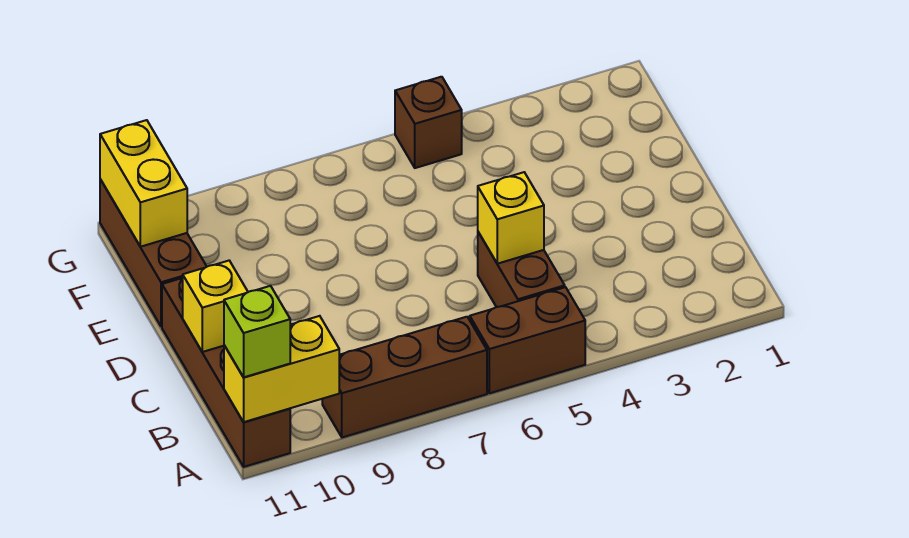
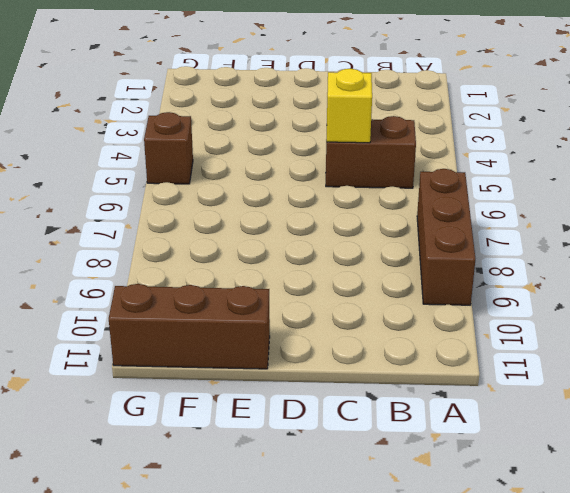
none -> brown brick A5:A6 level 1
none -> brown brick A11:D11 level 1

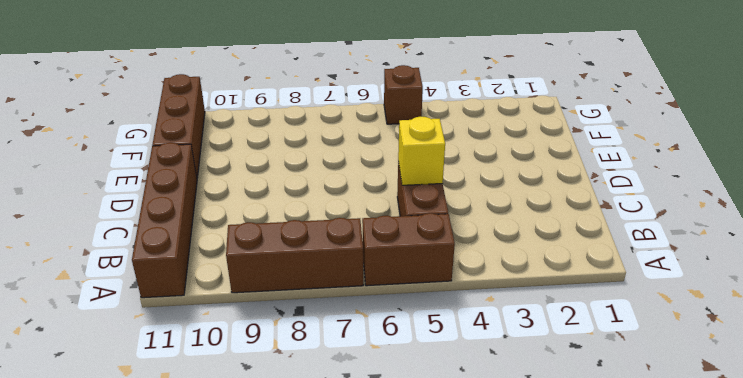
none -> yellow brick A10:A11 level 2
none -> yellow brick C11 level 2

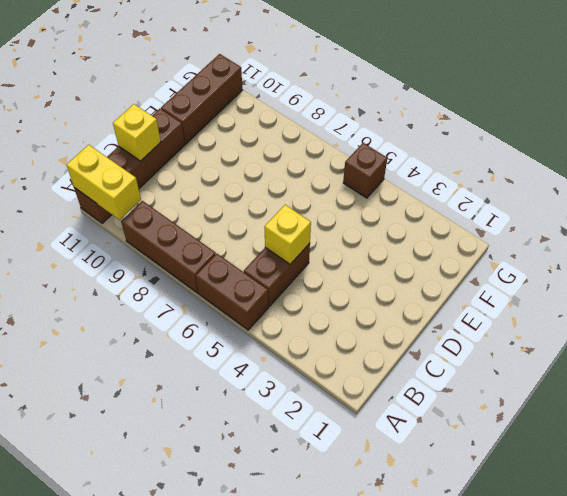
none -> yellow brick F11:G11 level 2
none -> lime brick A11 level 3

